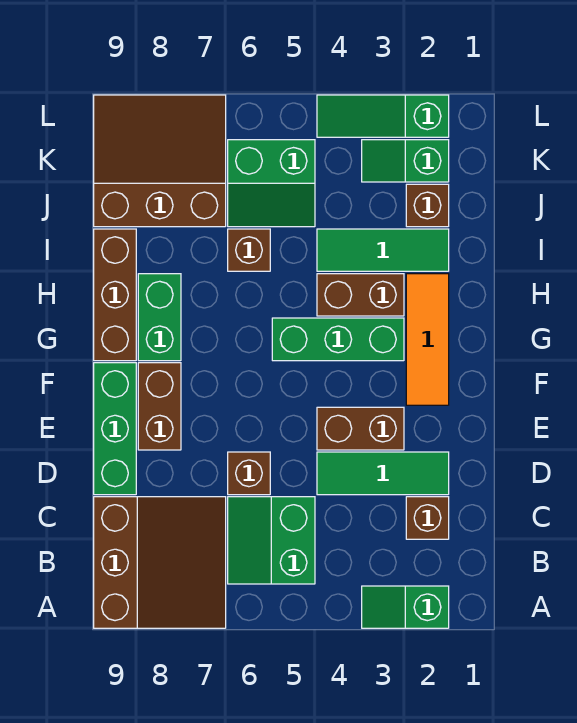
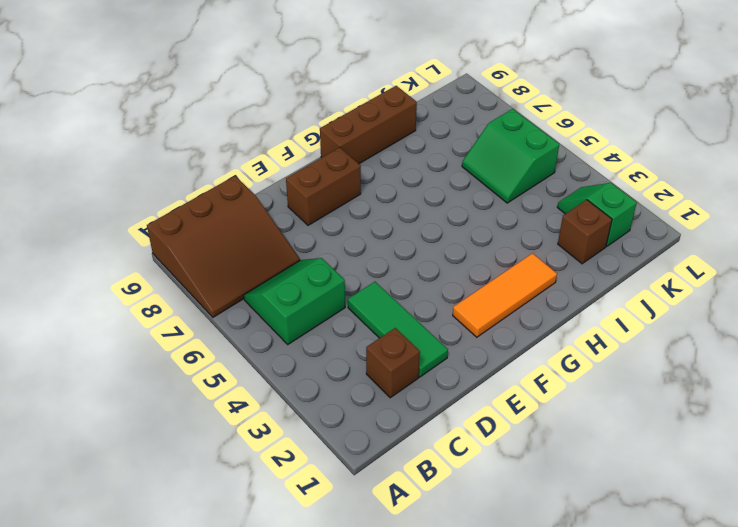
none -> green slope A2:A3 level 1 top 2
none -> brown brick D6 level 1
none -> green brick D9:F9 level 1

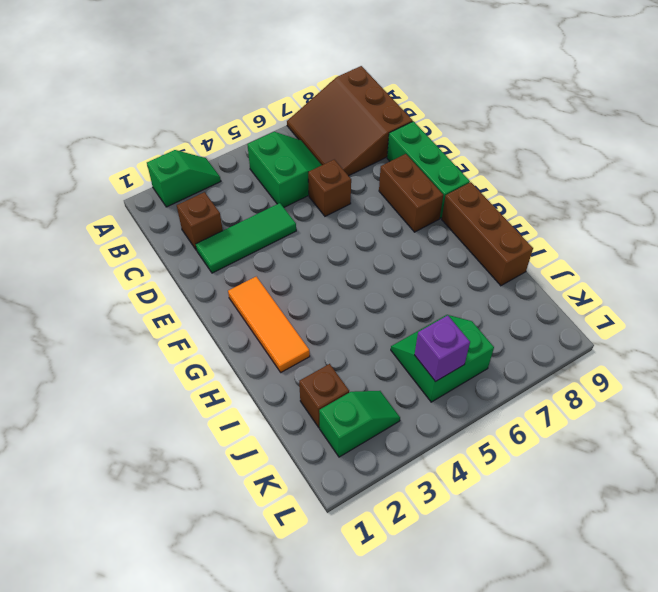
purple brick K5 level 2 -> none
none -> brown brick E3:E4 level 1
none -> green brick G3:G5 level 1
none -> green brick G8:H8 level 1

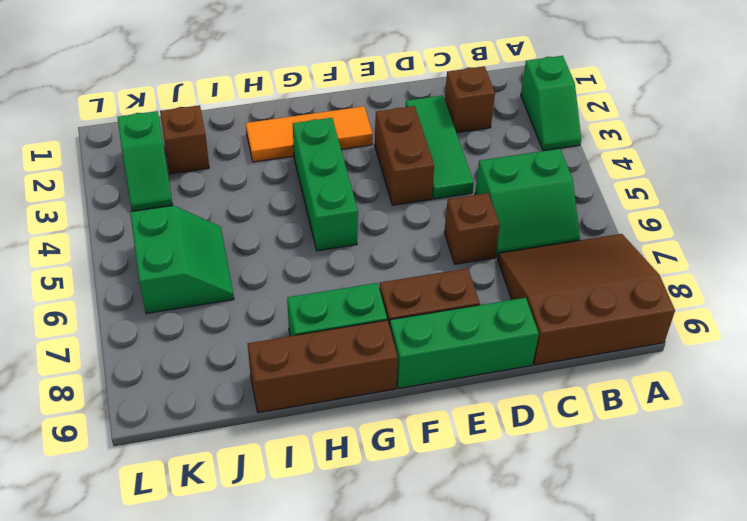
none -> brown brick H3:H4 level 1
none -> green tile I2:I4 level 1
none -> brown brick I6 level 1

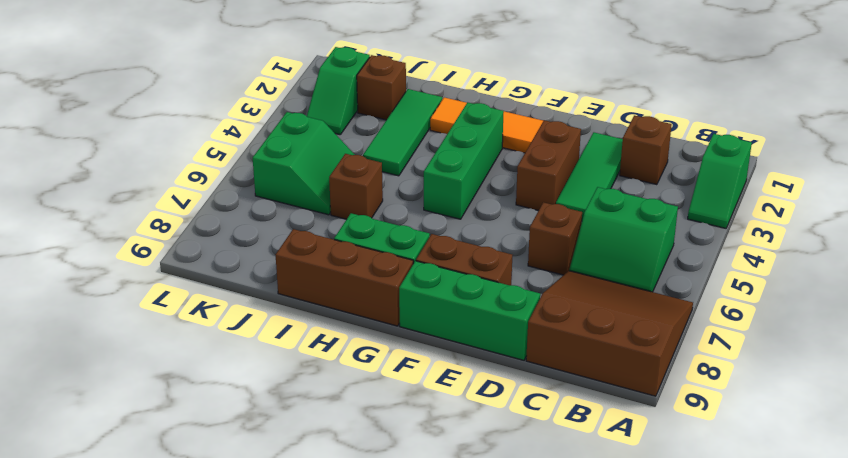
none -> brown brick H3:H4 level 1
none -> brown slope J7:L9 level 1 top J
none -> green slope L2:L4 level 1 top 2

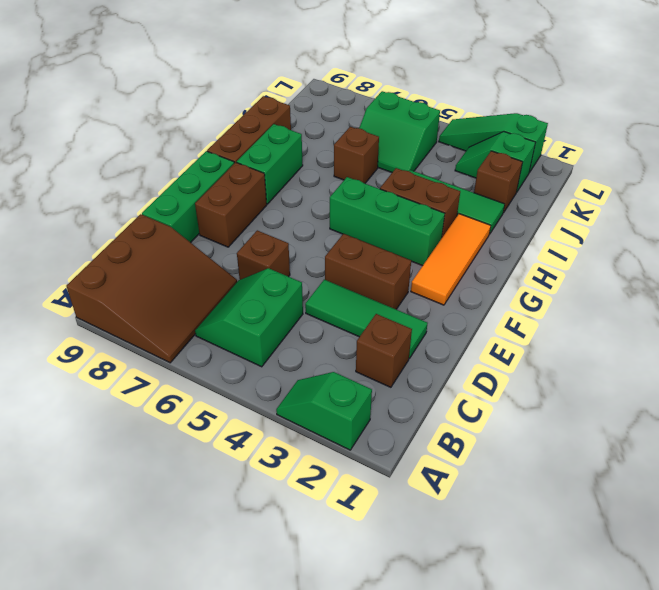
none -> brown slope J7:L9 level 1 top J

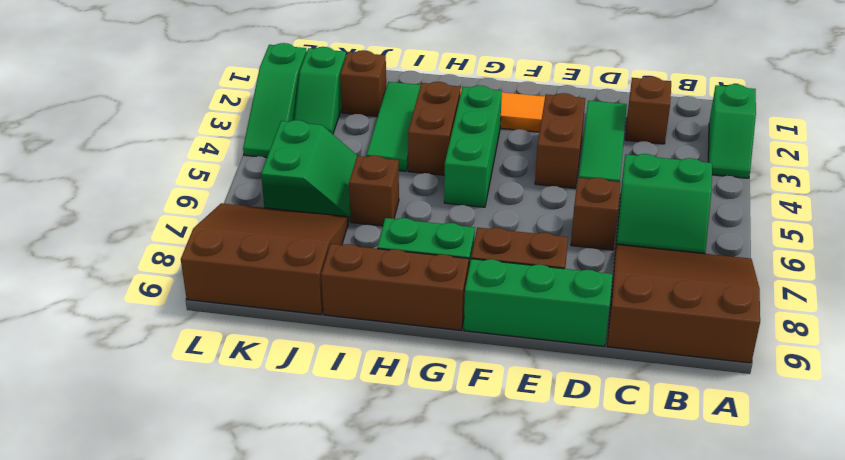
brown slope J7:L9 level 1 top 9 -> brown slope J7:L9 level 1 top J

